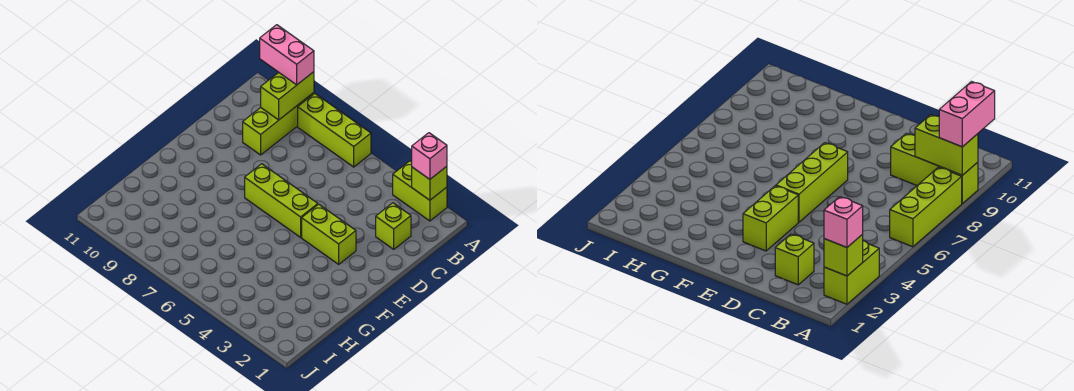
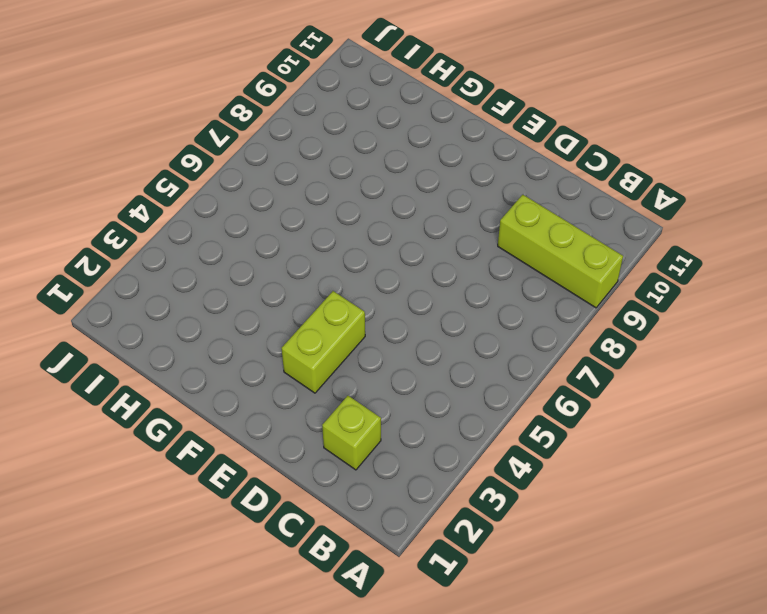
none -> lime brick A2:A3 level 1
none -> lime brick A6:A8 level 1

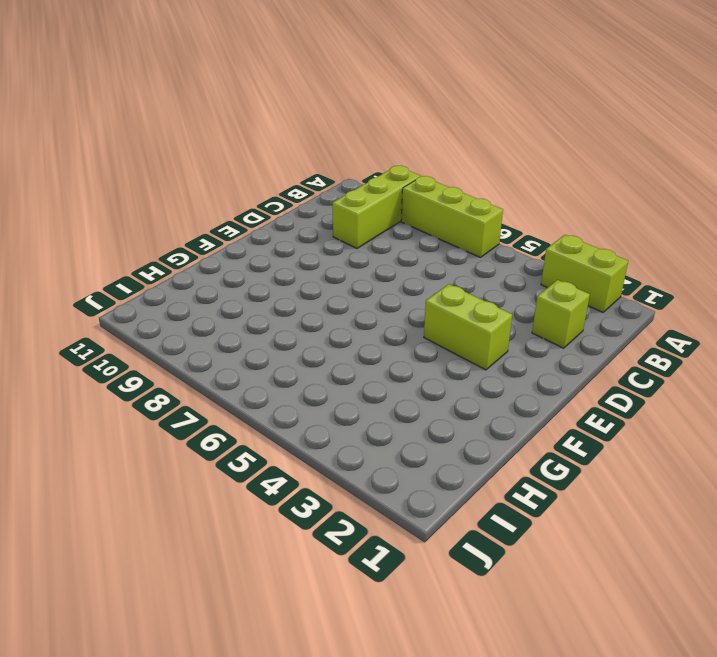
none -> lime brick E5:E7 level 1
none -> lime brick A2 level 2

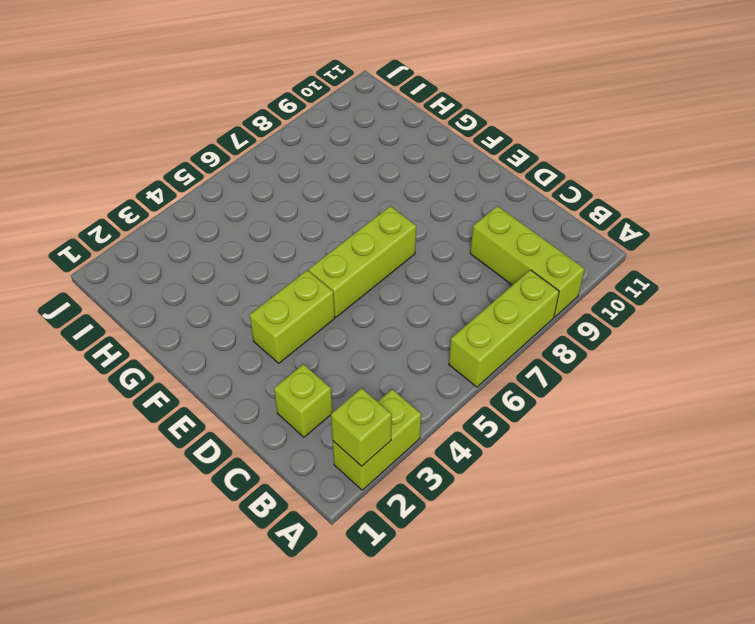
none -> lime brick A9:B9 level 2
none -> pink brick A2 level 3

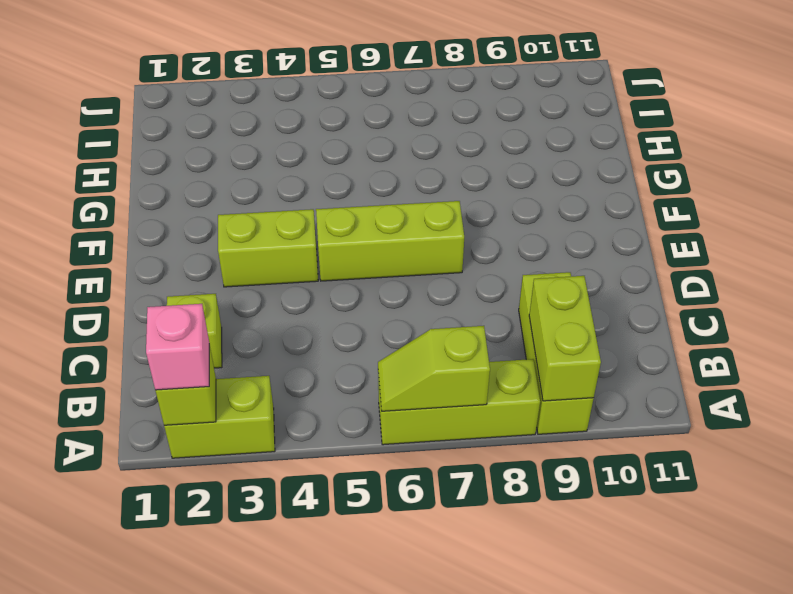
lime slope A6:A7 level 2 top 7 -> none
none -> pink brick A9:A10 level 3

